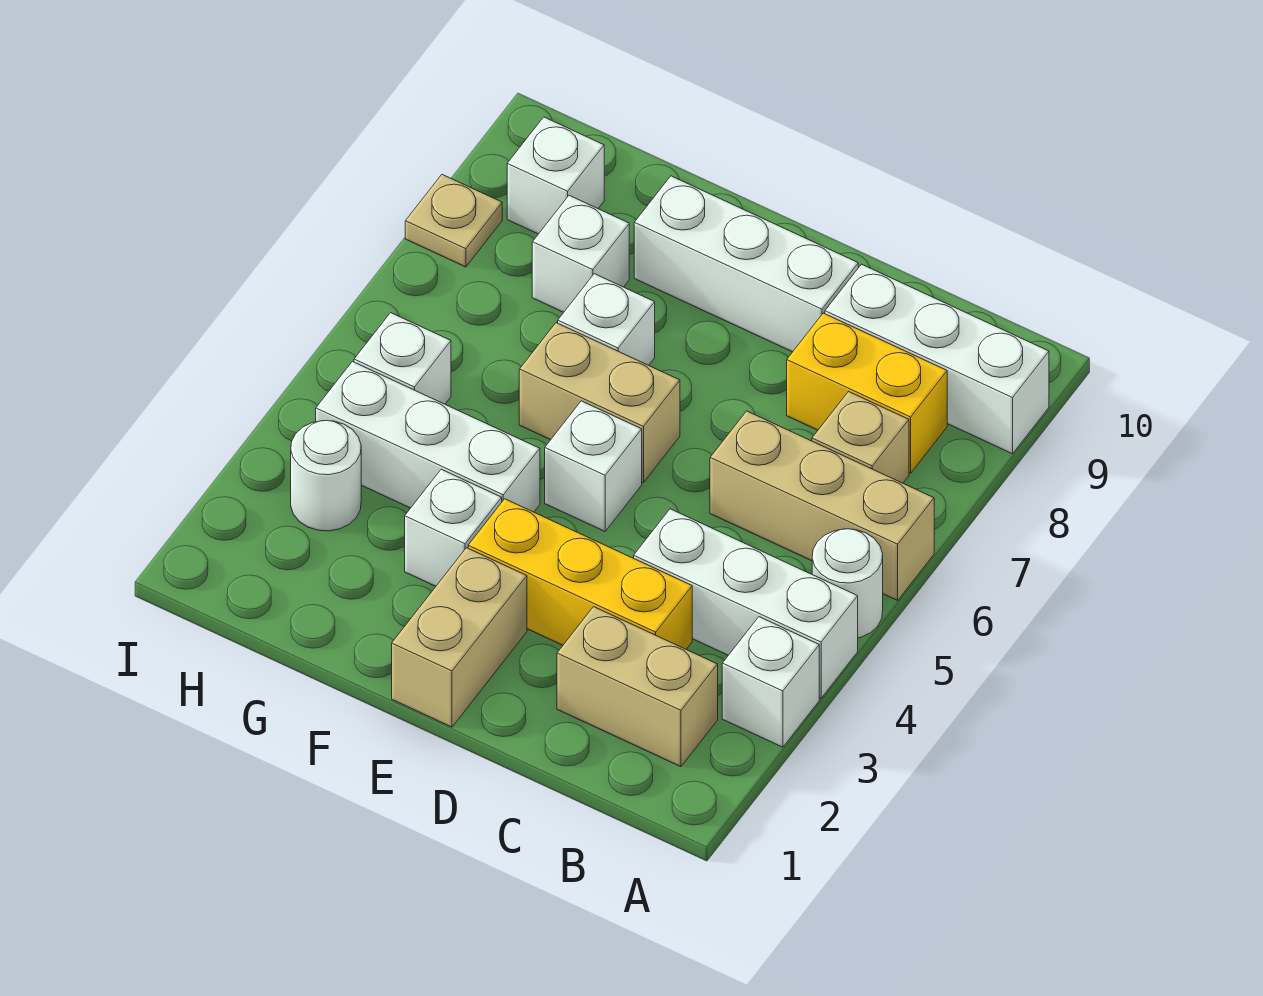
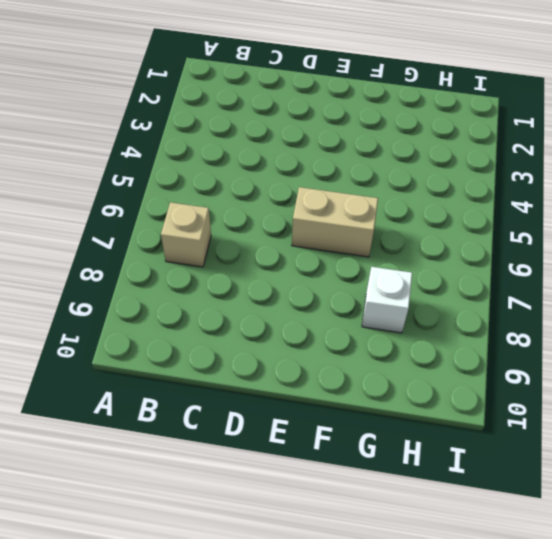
none -> white brick A3 level 1
none -> white brick A4:C4 level 1
none -> white round brick A5 level 1

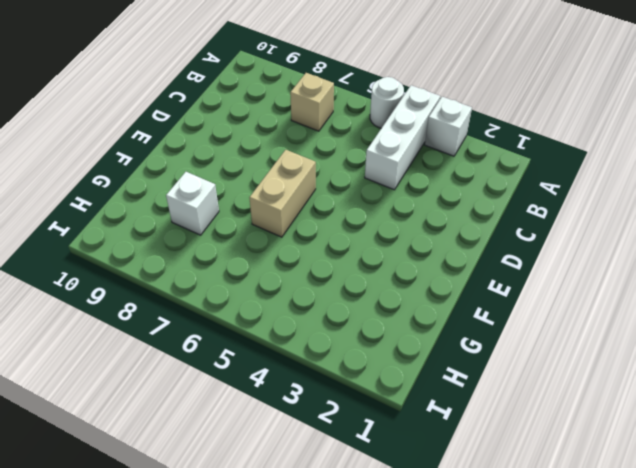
none -> tan brick A6:C6 level 1
none -> white brick A9:C9 level 1
none -> tan brick B2:C2 level 1

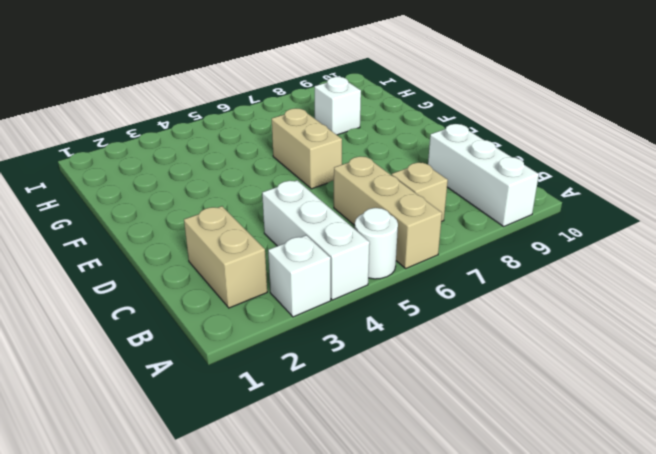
none -> yellow brick B8:C8 level 1
none -> yellow brick C3:E3 level 1
none -> white brick D9:F9 level 1

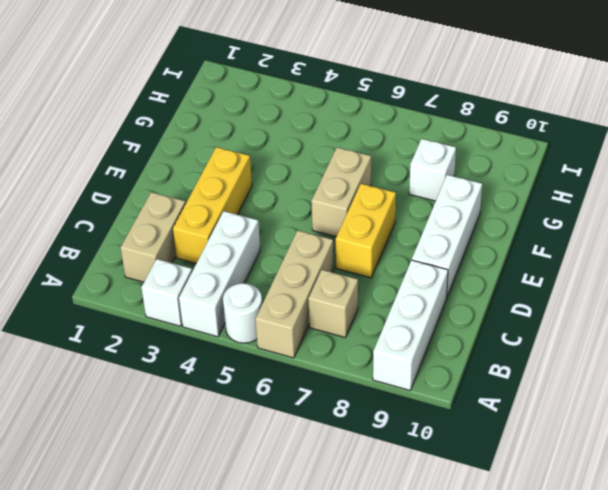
yellow brick D7:E7 level 1 -> yellow brick B8:C8 level 1
none -> tan brick E1:E2 level 1
none -> white brick E5 level 1
none -> white brick F3 level 1

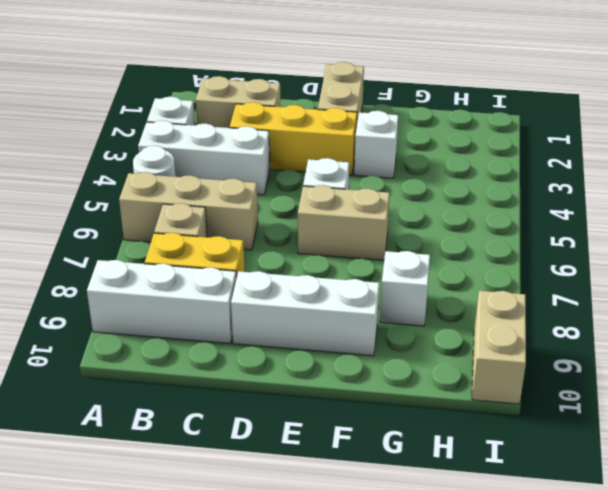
tan brick I9:I10 level 1 -> none
none -> white brick F4:H4 level 1
none -> white brick F7 level 1
none -> white round brick H3 level 1

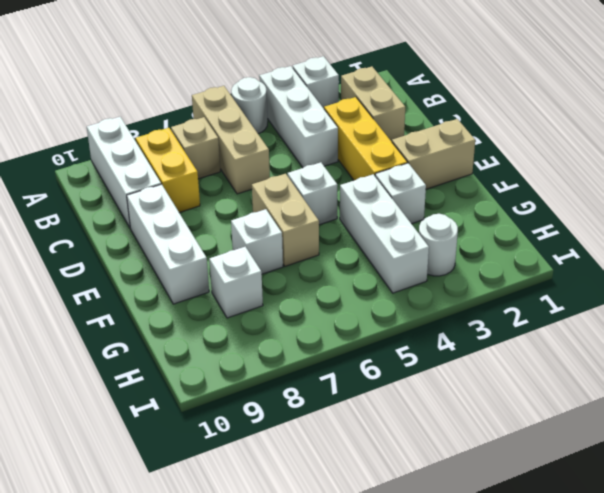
none -> white brick H5 level 1
none -> white brick H9 level 1
none -> tan plate I8 level 1

